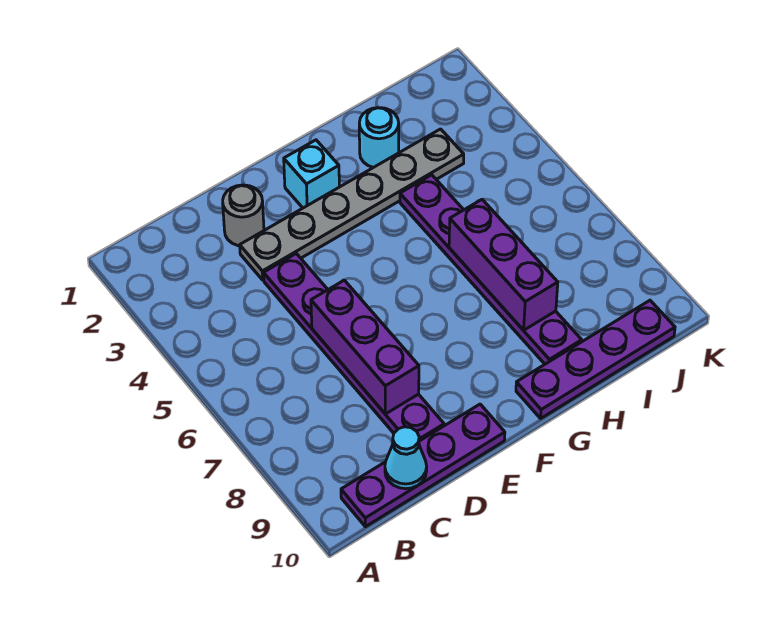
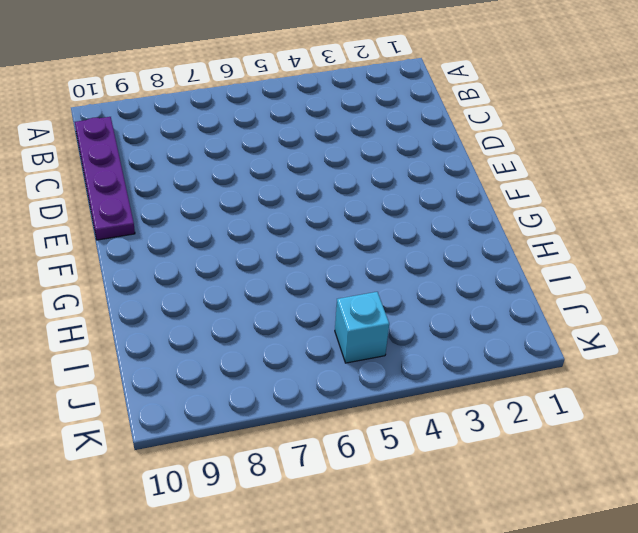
cyan brick J5 level 1 -> cyan brick F2 level 1
none -> grey round brick D2 level 1
none -> grey plate D3:I3 level 1

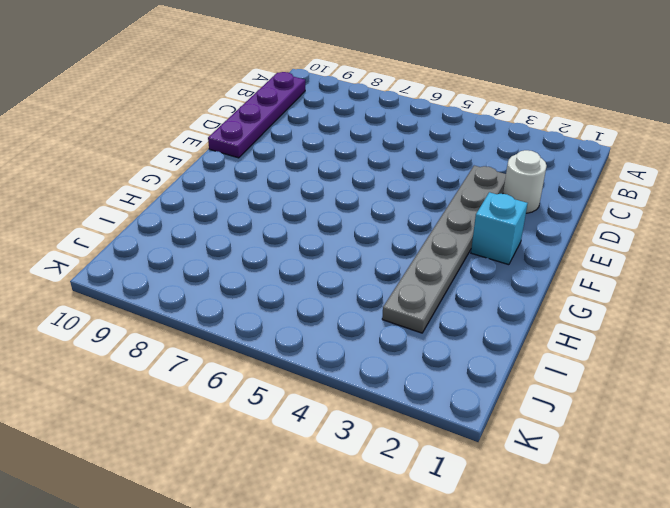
white round brick D2 level 1 -> grey round brick D2 level 1
none -> purple plate D4:D9 level 1
none -> purple plate G10:J10 level 1

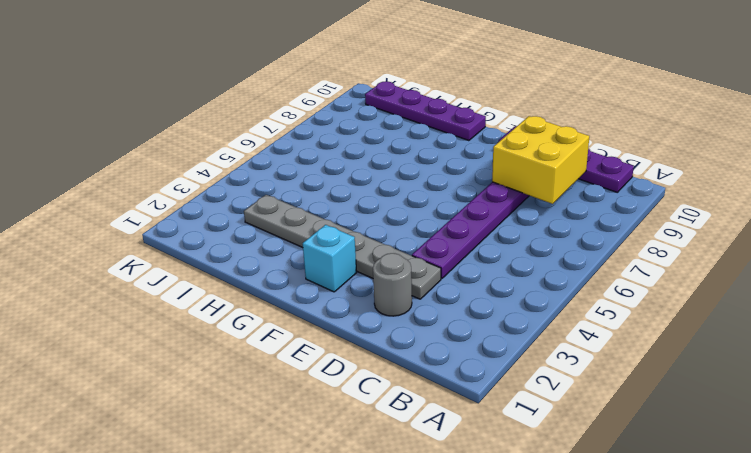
yellow brick C8:D9 level 2 -> purple brick D6:D8 level 2
none -> cyan round brick H2 level 1
none -> purple plate H4:H9 level 1

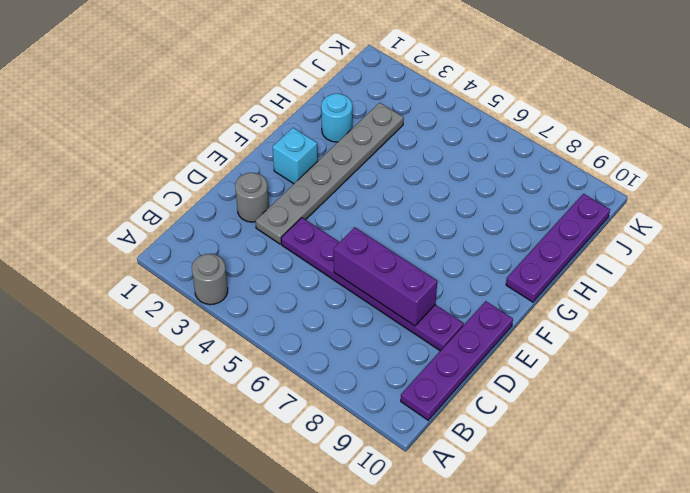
grey round brick A3 level 1 -> none
none -> purple plate H4:H9 level 1
none -> cyan cone C10 level 2

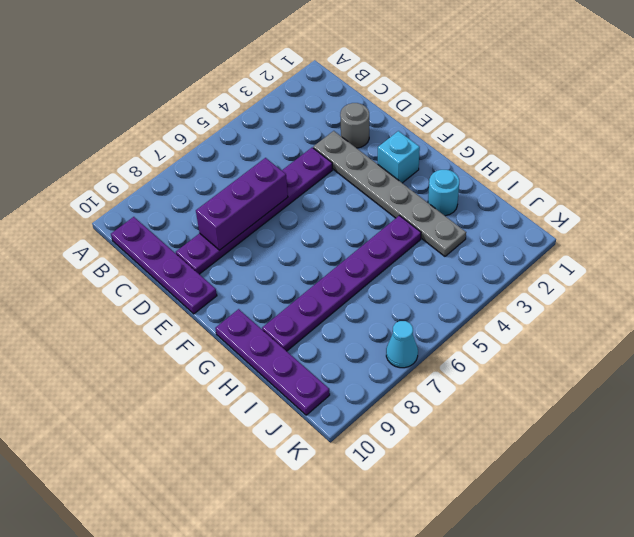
cyan cone K7 level 1 -> cyan cone C10 level 2
none -> purple brick H6:H8 level 2

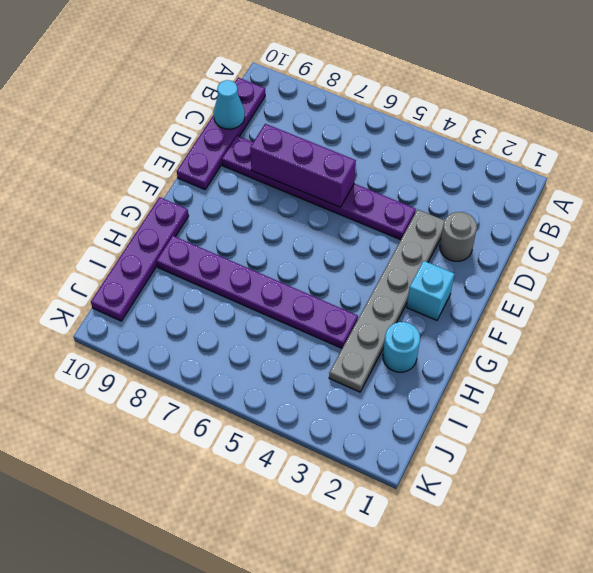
none -> purple brick H6:H8 level 2

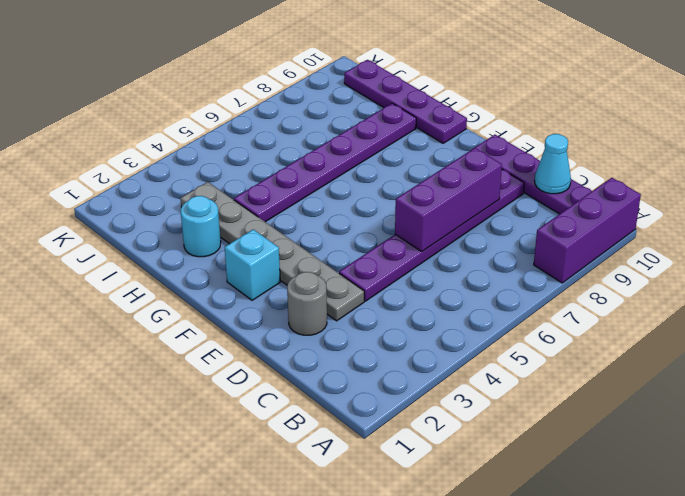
purple brick A8:A10 level 1 -> purple brick H6:H8 level 2

